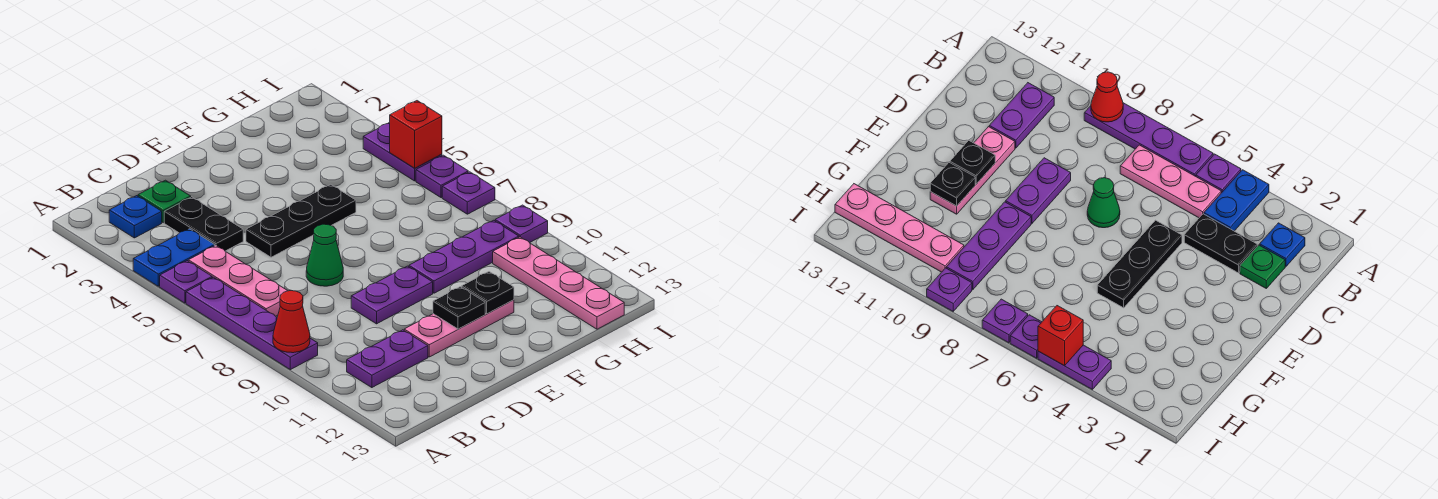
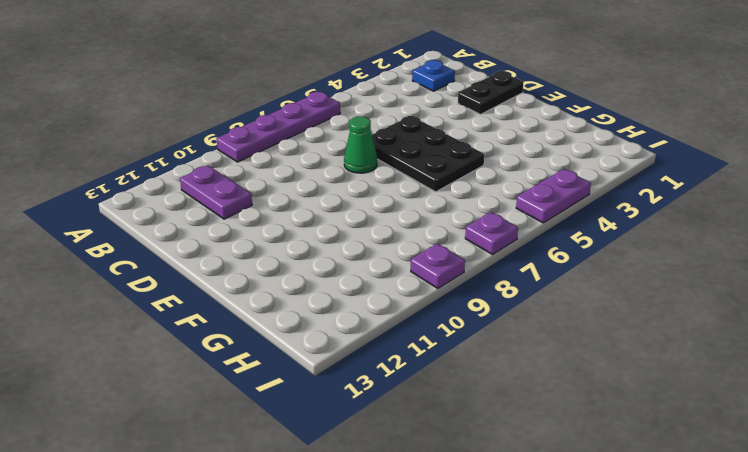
black plate D1:D2 level 1 -> black plate C3:C4 level 1
black plate D5:F6 level 1 -> black plate D5:F5 level 1
none -> blue plate A4:B4 level 1
none -> purple plate A5 level 1
none -> pink plate B5:B7 level 1

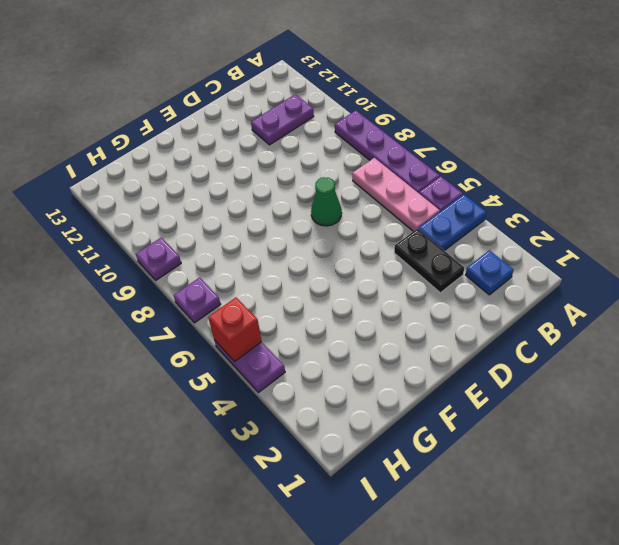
none -> green plate C2 level 1
none -> black plate D5:F5 level 1
none -> purple plate D9:E9 level 1

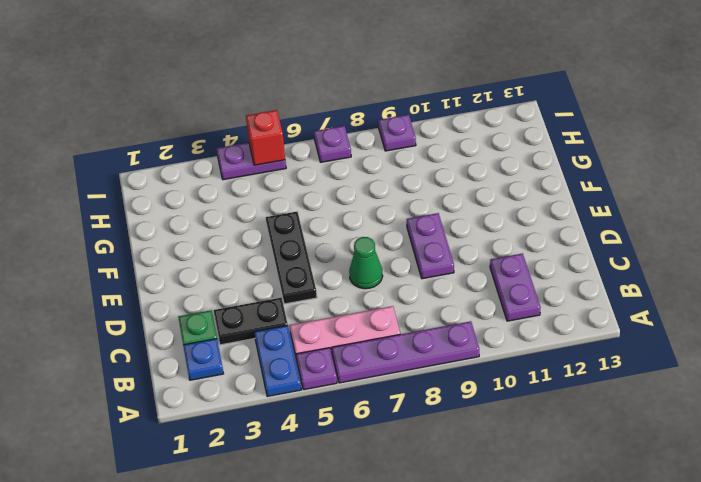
none -> pink plate D11:F11 level 1
none -> purple plate F9:H9 level 1
none -> pink plate H10:H13 level 1

